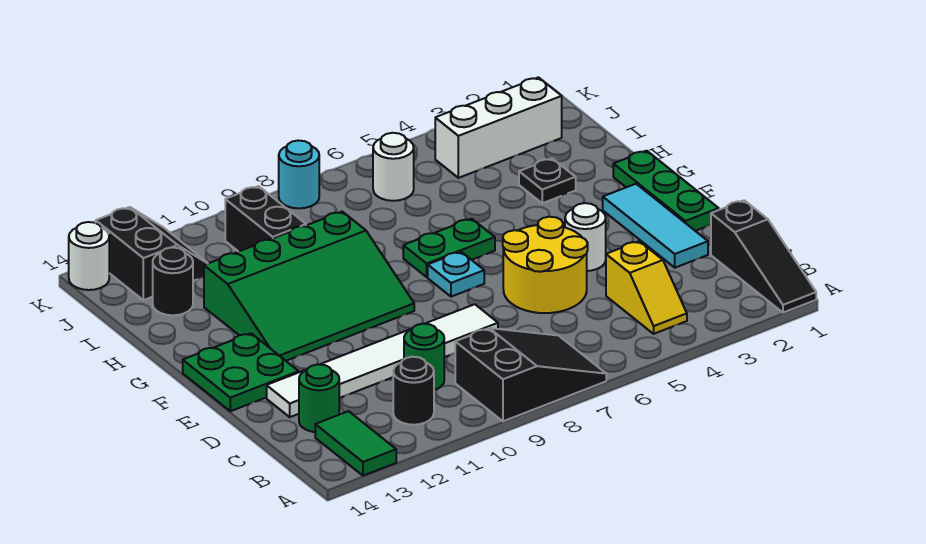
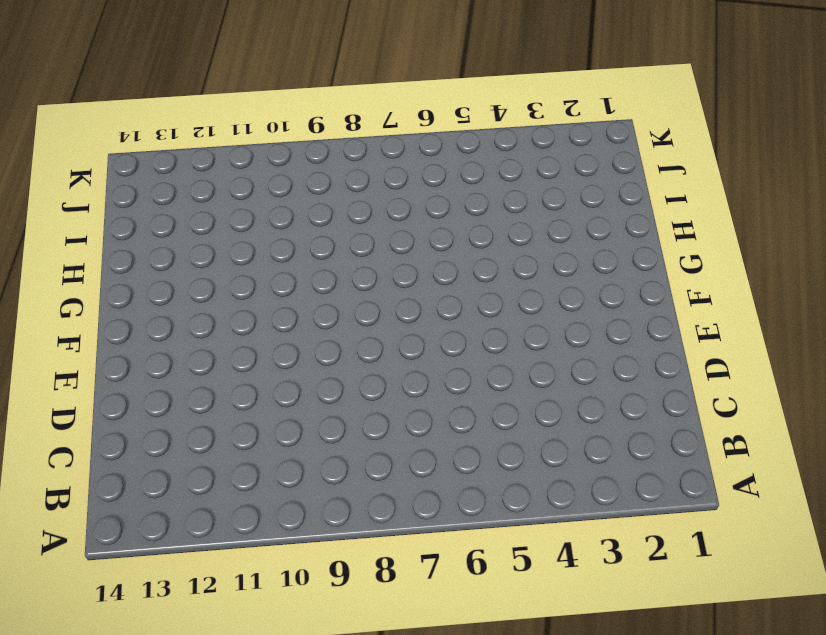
none -> black slope A1:C1 level 1 top C
none -> black slope A7:B9 level 1 top 9
none -> green tile A13:B13 level 1

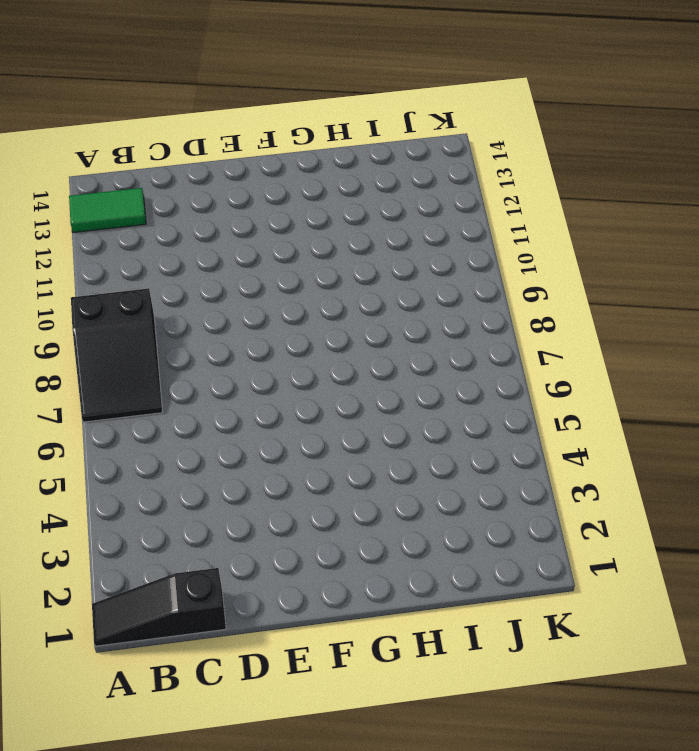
none -> yellow slope B4:C4 level 1 top C
none -> black round brick B11 level 1
none -> green round brick C10 level 1

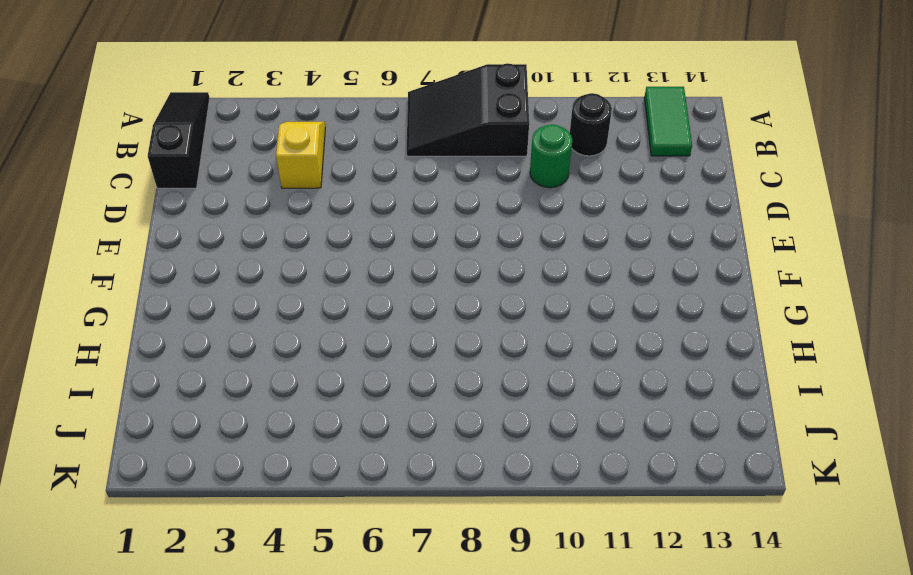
none -> green round brick C13 level 1
none -> cyan tile D2:F2 level 1
none -> yellow round brick D5:E6 level 1

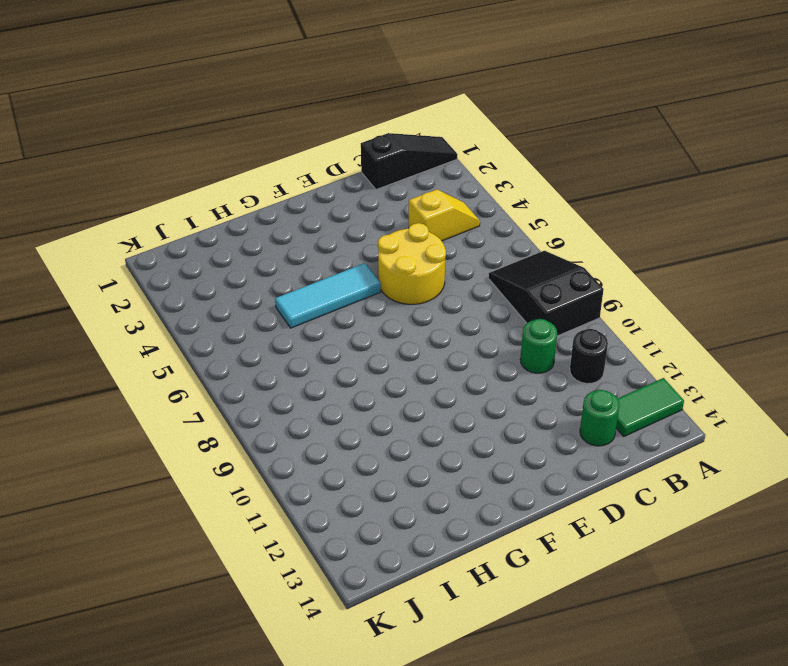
cyan tile F5:H5 level 1 -> cyan tile D2:F2 level 1
none -> white tile D8:D13 level 1
none -> green plate E1:G1 level 1
none -> white round brick E4 level 1

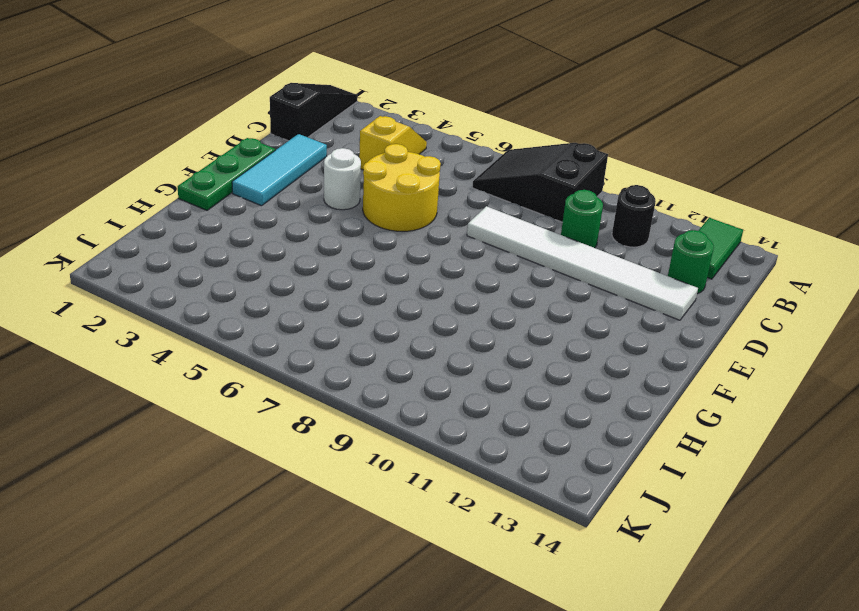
none -> green plate E13:F14 level 1
none -> cyan plate F7 level 1
none -> green slope F9:H12 level 1 top H

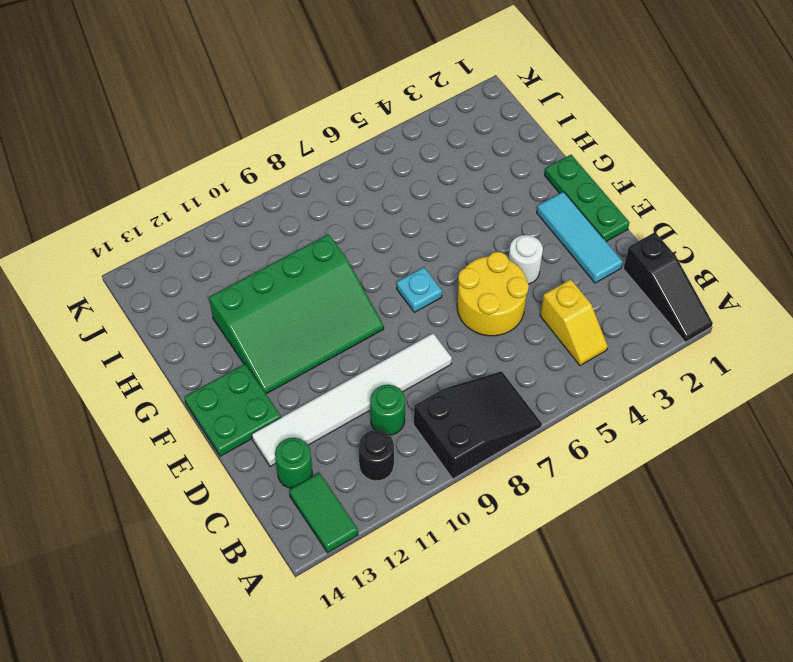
none -> green plate G6:G7 level 1
none -> black plate H3 level 1
none -> black brick I10:J10 level 1

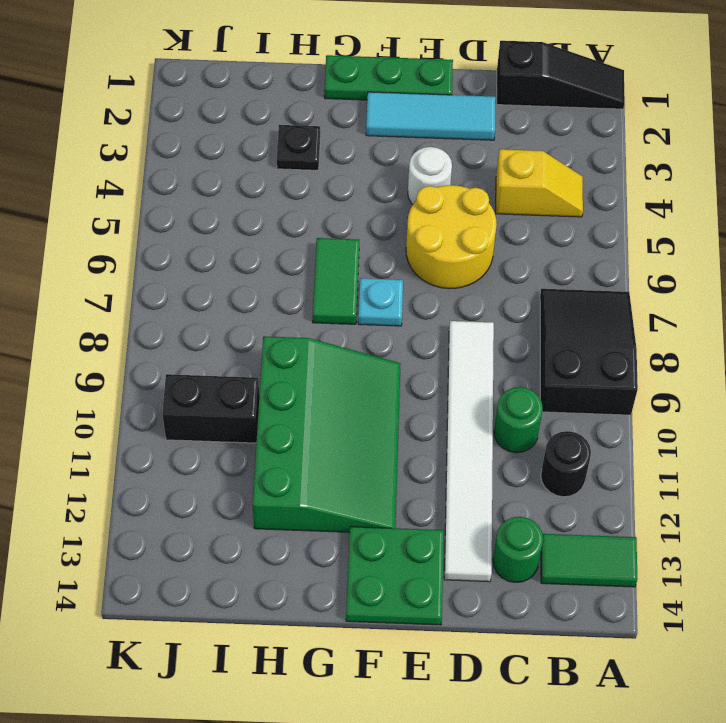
green tile G6:G7 level 1 -> green plate G6:G7 level 1
none -> black round brick I13 level 1
none -> white brick J2:J4 level 1
none -> white round brick J6 level 1

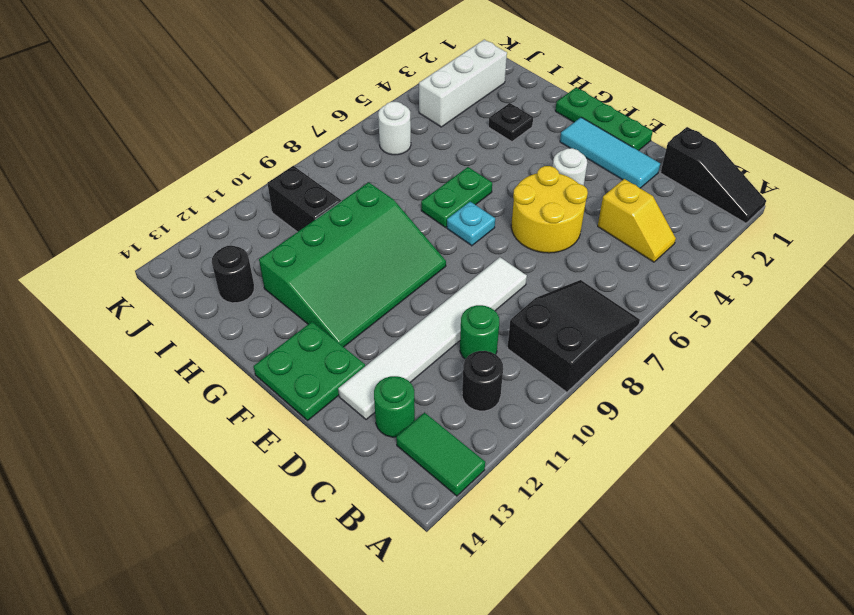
none -> black slope J12:K13 level 1 top 13
none -> cyan round brick K8 level 1
none -> white round brick K14 level 1

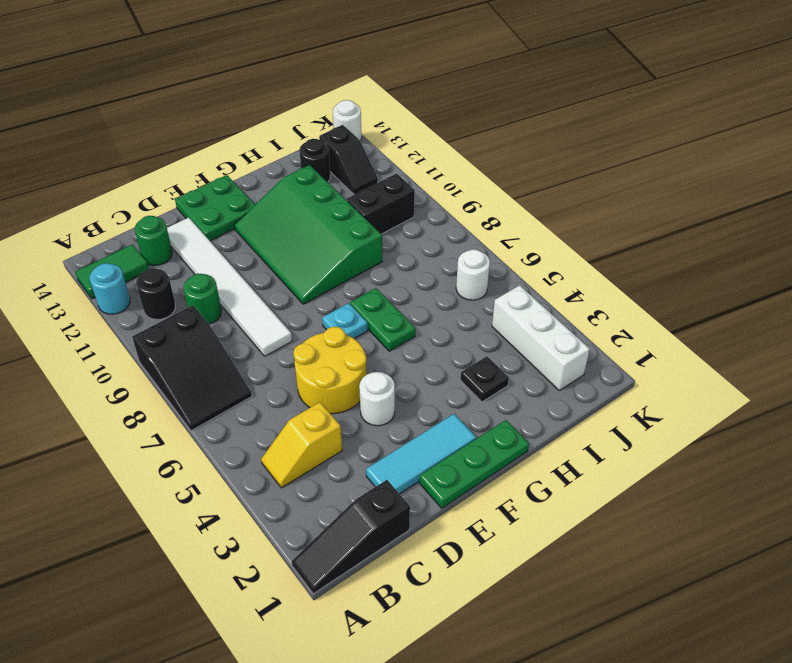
cyan round brick A12 level 1 -> cyan round brick K8 level 1
black slope J12:J13 level 1 top 13 -> black slope J12:K13 level 1 top 13

